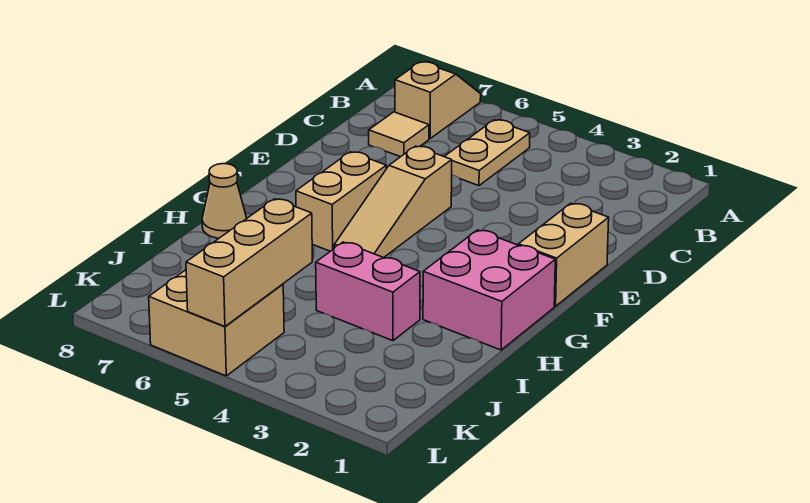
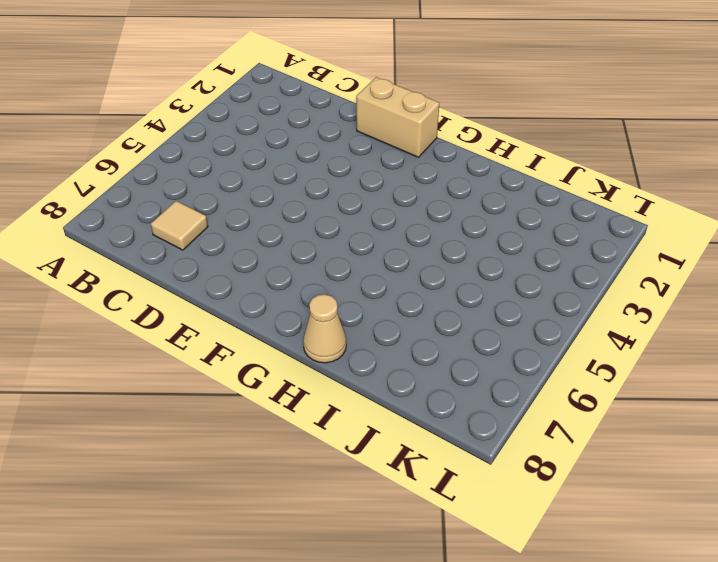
none -> tan slope A7:B7 level 1 top B
none -> tan plate B5:C5 level 1

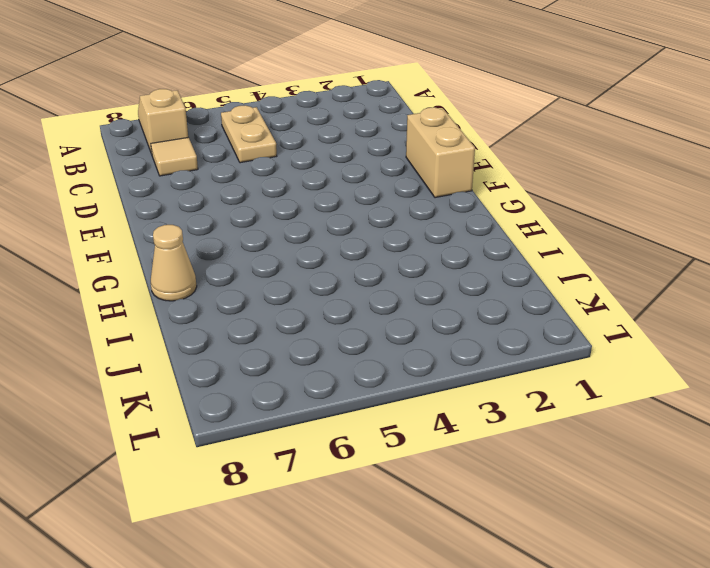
none -> tan slope E5:G5 level 1 top E
none -> tan brick F6:G6 level 1

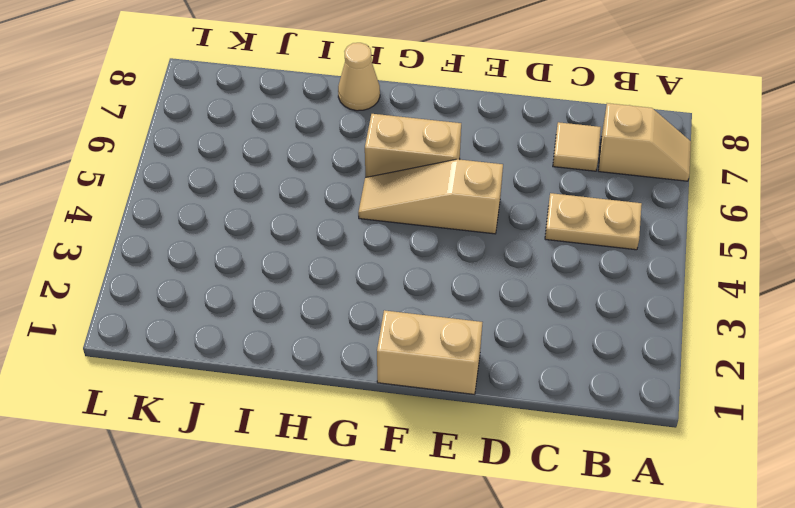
none -> pink brick G1:H2 level 1
none -> pink brick I3:I4 level 1

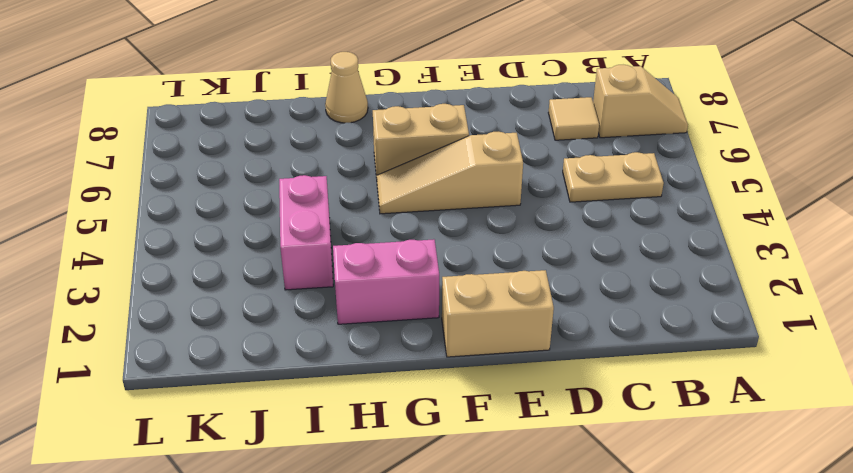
pink brick G2:H2 level 1 -> pink brick G1:H2 level 1
none -> tan brick K5:L6 level 1
none -> tan brick J5:L5 level 2

